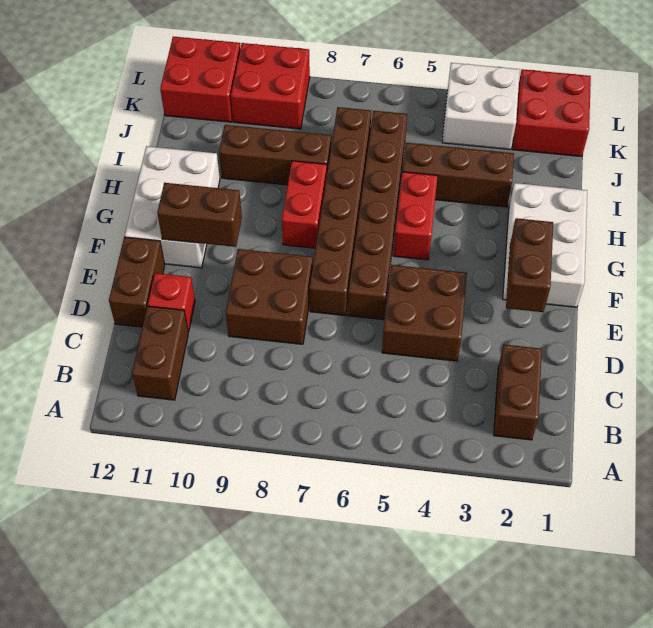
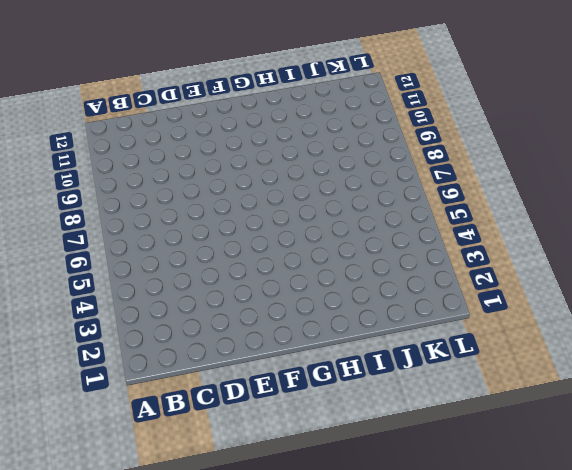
none -> brown brick B2:C2 level 1
none -> brown brick B11:C11 level 1
none -> brown brick D4:E5 level 1

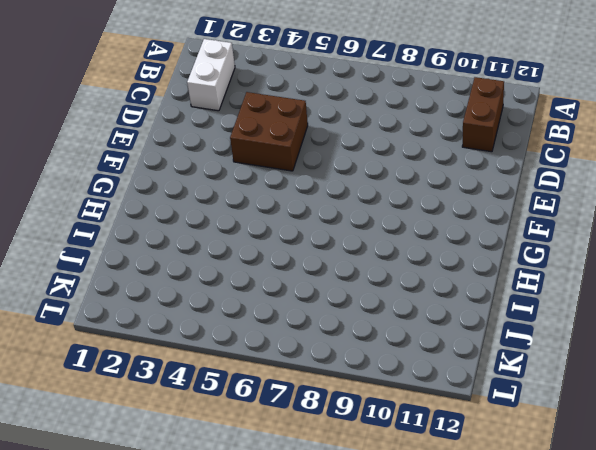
white brick B2:C2 level 1 -> brown brick B2:C2 level 1
none -> brown brick D8:E9 level 1
none -> red brick D11 level 1
none -> brown brick D12:E12 level 1

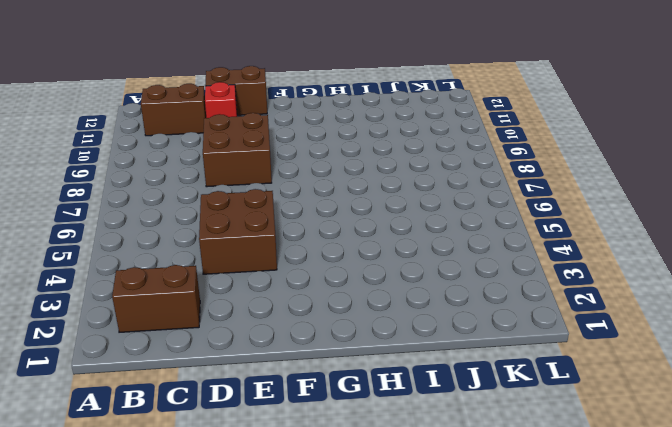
none -> brown brick E6:J6 level 1
none -> brown brick E7:J7 level 1
none -> white brick F1:H2 level 1

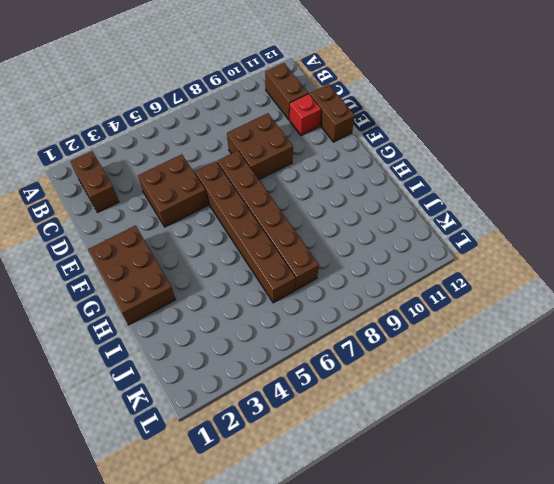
brown brick F1:H2 level 1 -> white brick F1:H2 level 1
none -> white brick F11:H12 level 1
none -> red brick G5:H5 level 1
none -> red brick G8:H8 level 1

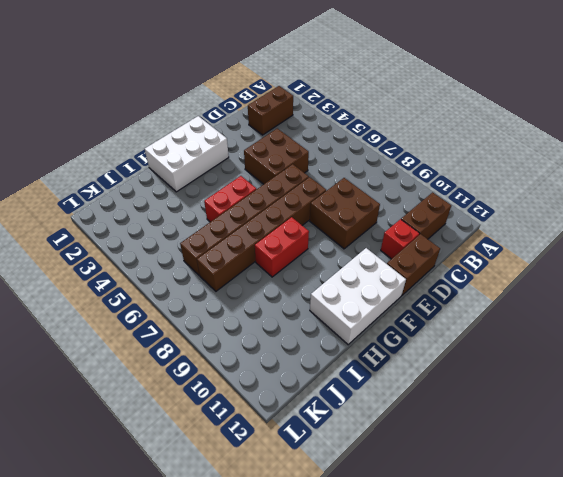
none -> brown brick I3:I5 level 1
none -> brown brick I8:I10 level 1
none -> red brick K1:L2 level 1

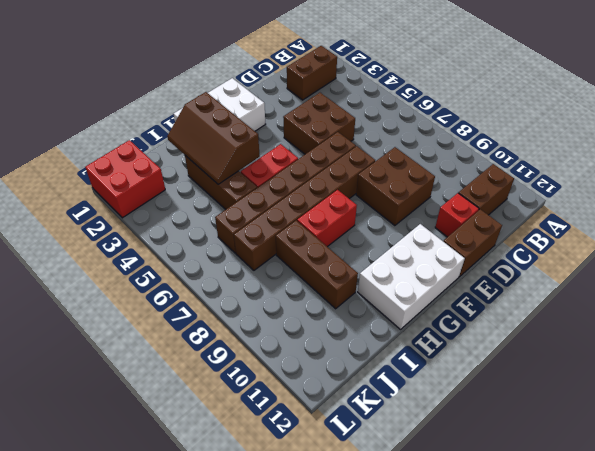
brown slope H2:I4 level 2 top H -> none
none -> white brick K3:L4 level 1
none -> red brick K9:L10 level 1
none -> red brick K11:L12 level 1

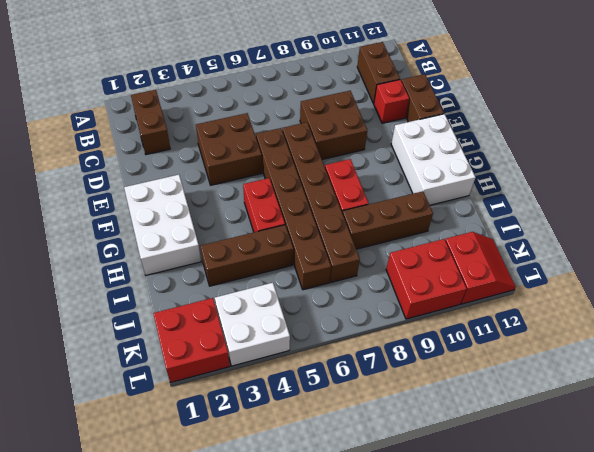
red slope K11:L12 level 1 top 11 -> red brick K11:L12 level 1
none -> brown brick E2:F2 level 2
none -> brown brick F10:F11 level 2

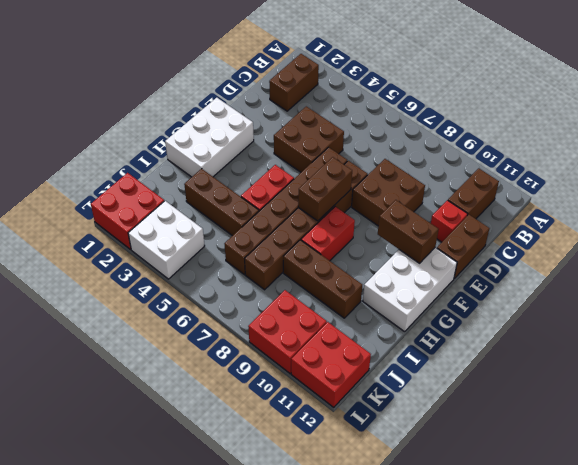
brown brick F7:G7 level 2 -> brown brick E2:F2 level 2

